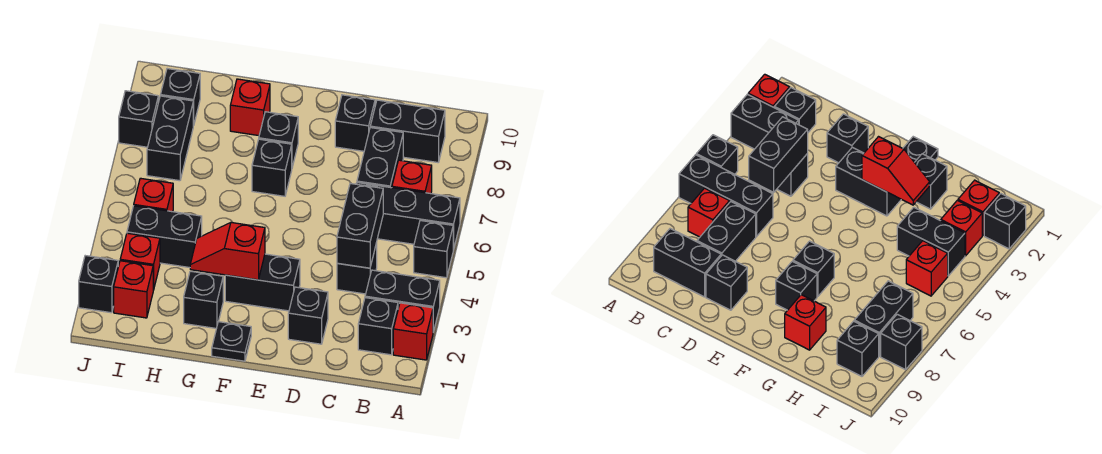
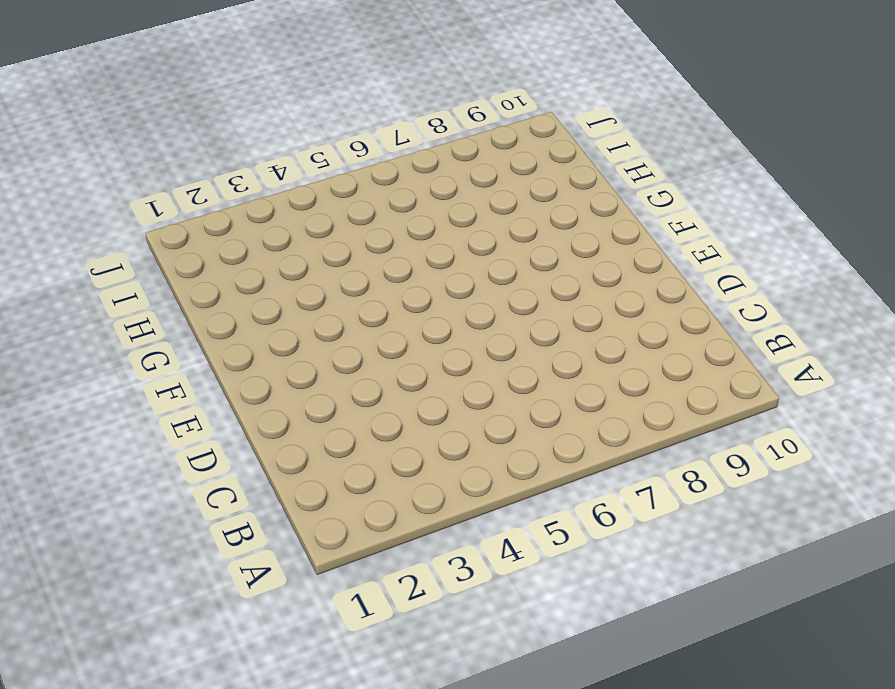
none -> red brick A2 level 1
none -> black brick A3:B3 level 1
none -> black brick A5 level 1

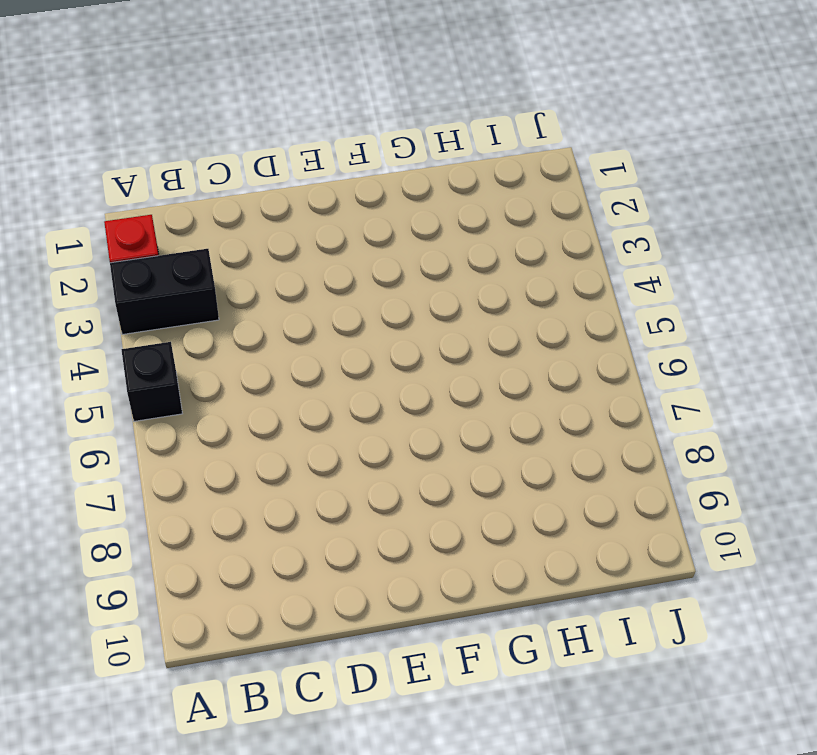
none -> black brick A6:C6 level 1
none -> black brick B2 level 1
none -> red brick B7 level 1

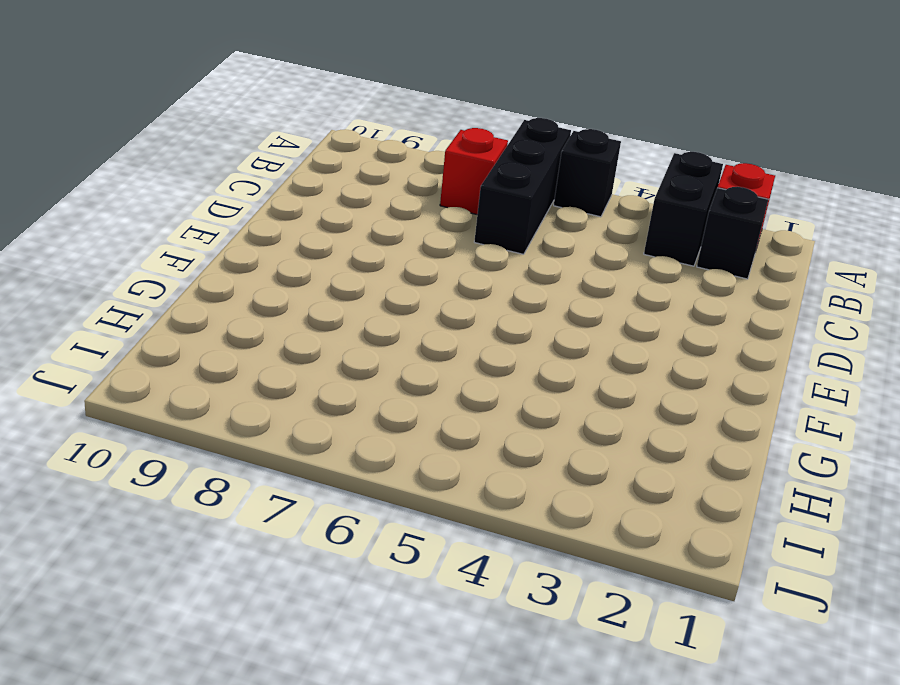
none -> black brick B9:C9 level 1
none -> black brick C4 level 1
none -> black brick C7:C8 level 1

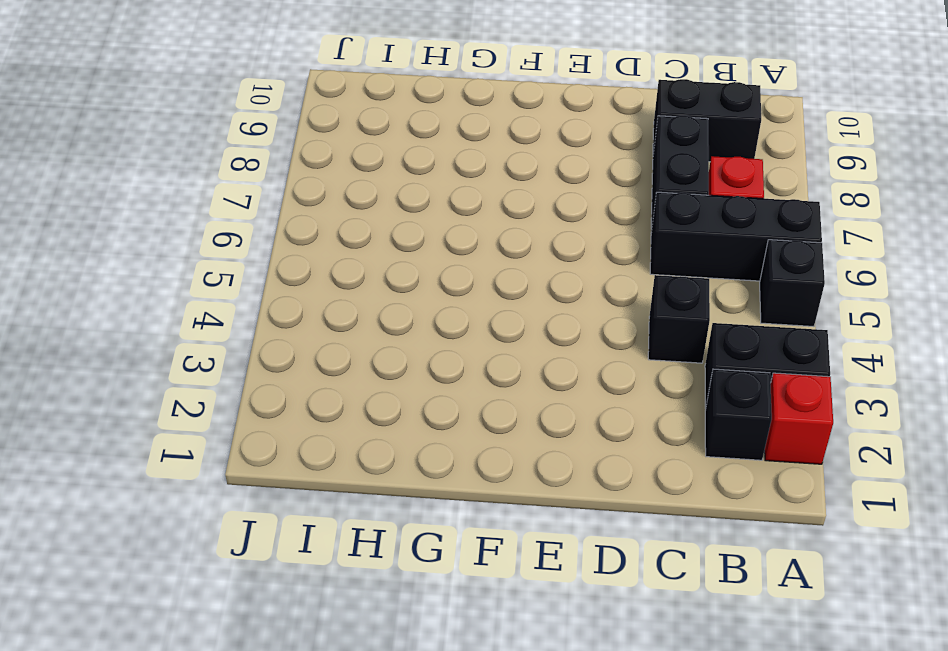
none -> black brick D2 level 1
none -> black brick D9 level 1
none -> black brick E3:F3 level 1

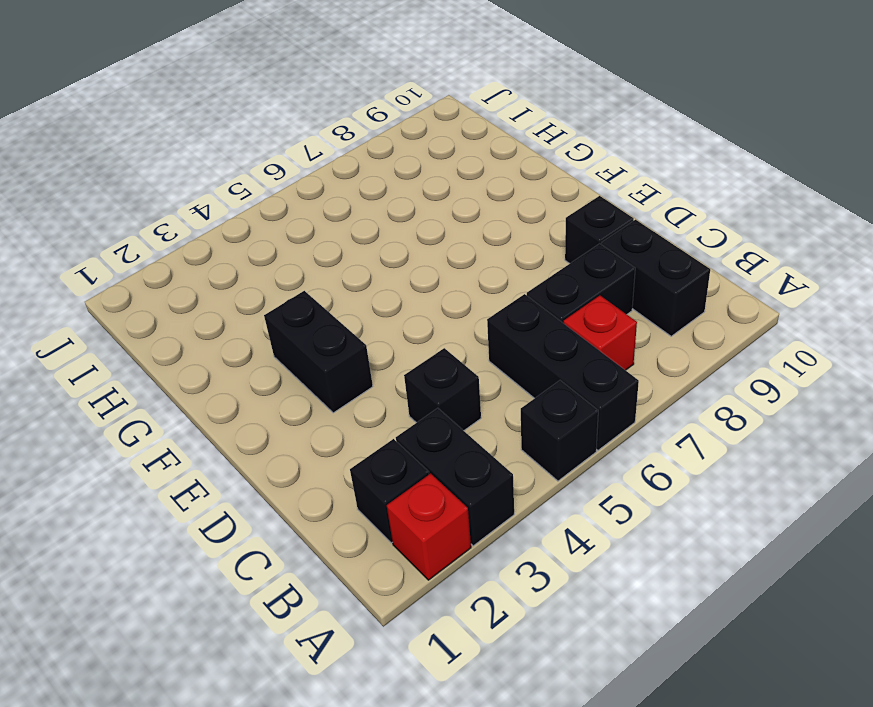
none -> black brick D2 level 1
none -> black plate F1 level 1
none -> black brick F7 level 1

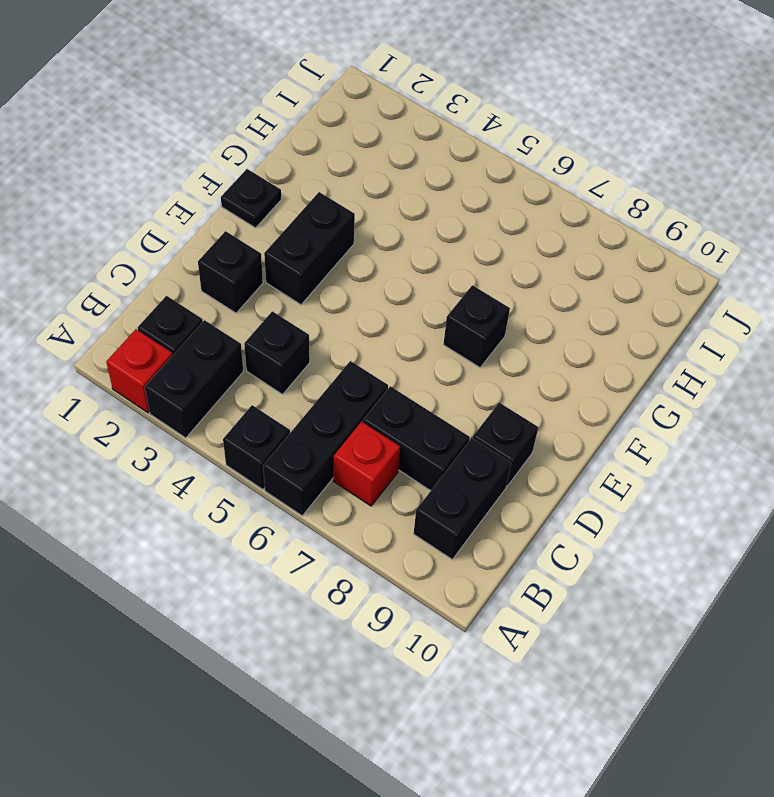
none -> black brick F8 level 1
none -> black brick G2 level 1
none -> red brick G9 level 1

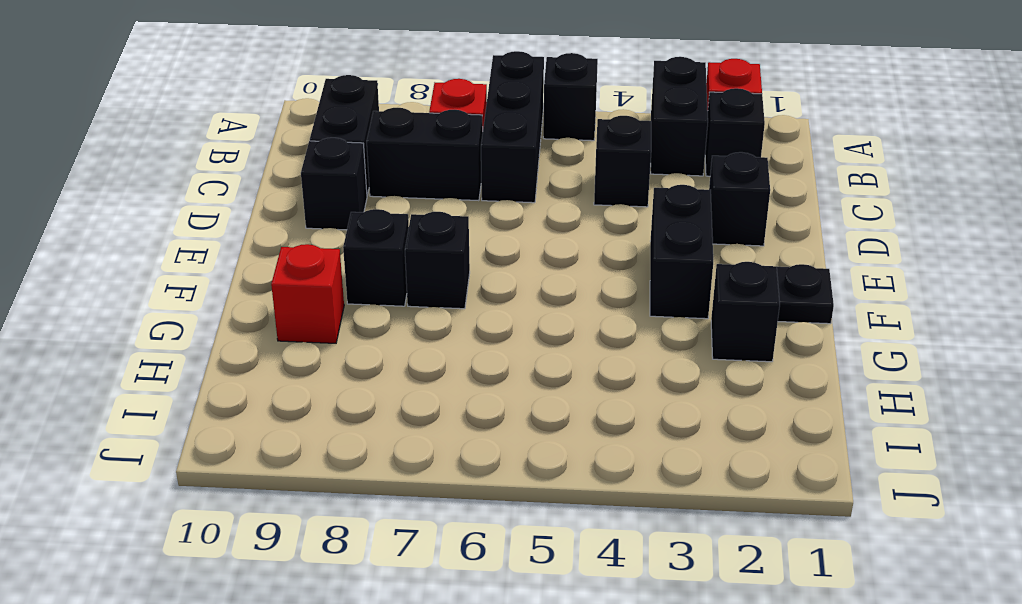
none -> black brick H4:I4 level 1
none -> red brick I2 level 1
none -> red brick I3 level 1

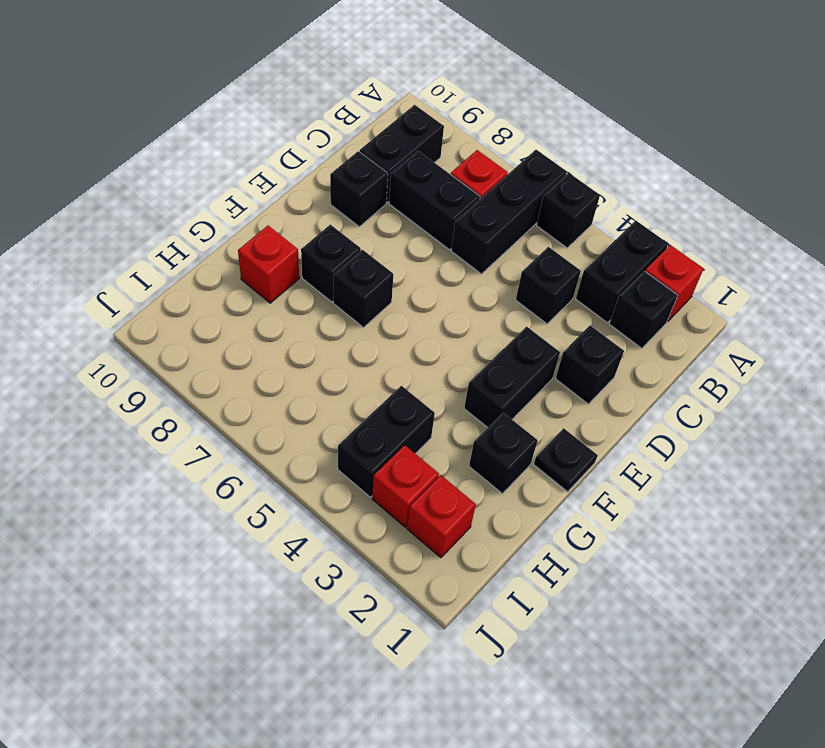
none -> red brick I5 level 1
none -> black brick I7:I8 level 1
none -> black brick I9 level 1

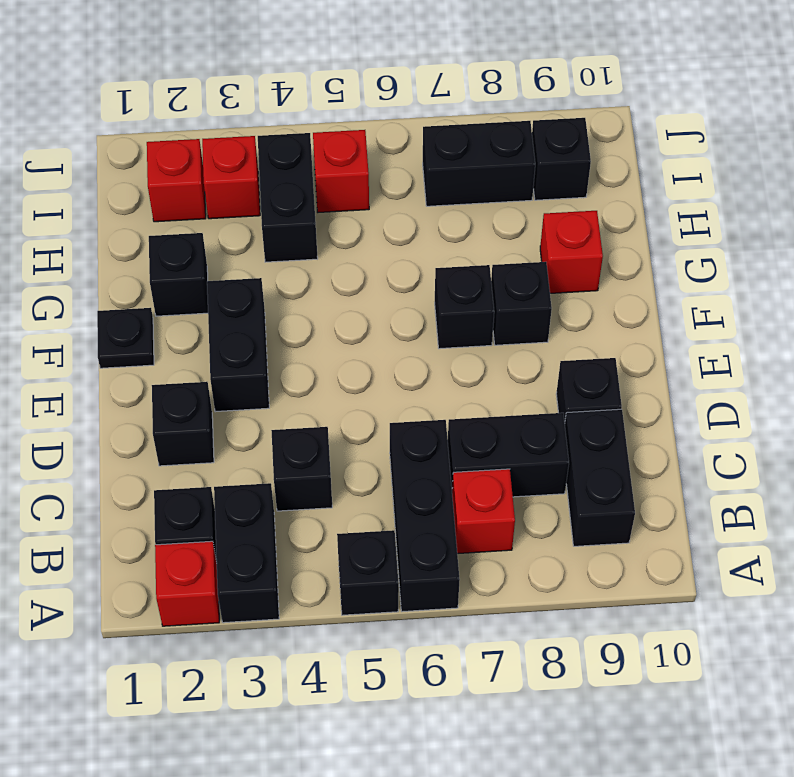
none -> black brick J2 level 1
none -> black brick J8 level 1
none -> black brick C4:C5 level 2

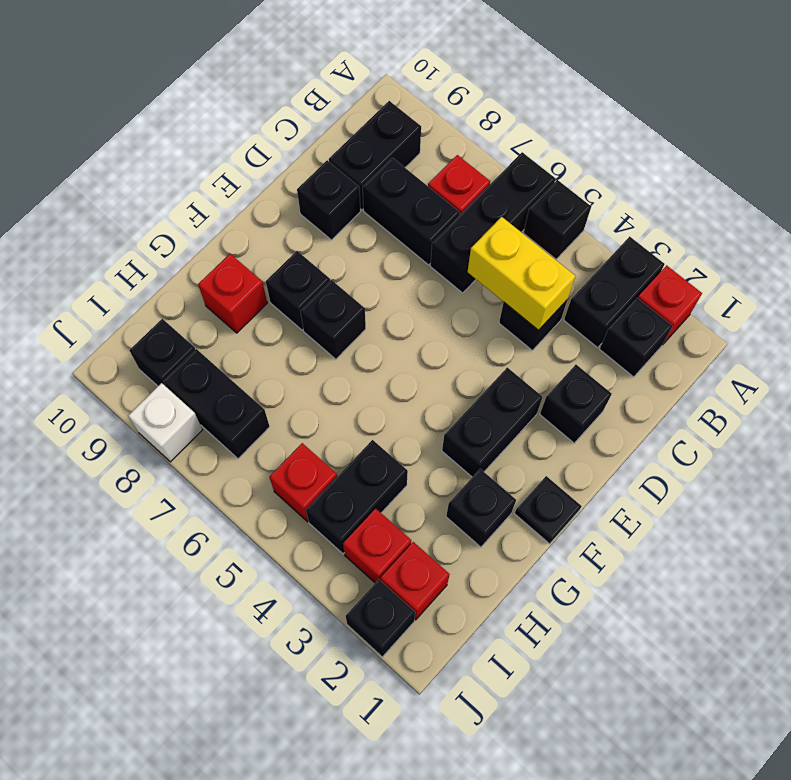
yellow brick C4:C5 level 2 -> black brick C4:C5 level 2
white brick J8 level 1 -> black brick J8 level 1
none -> red slope F3:G3 level 2 top F

